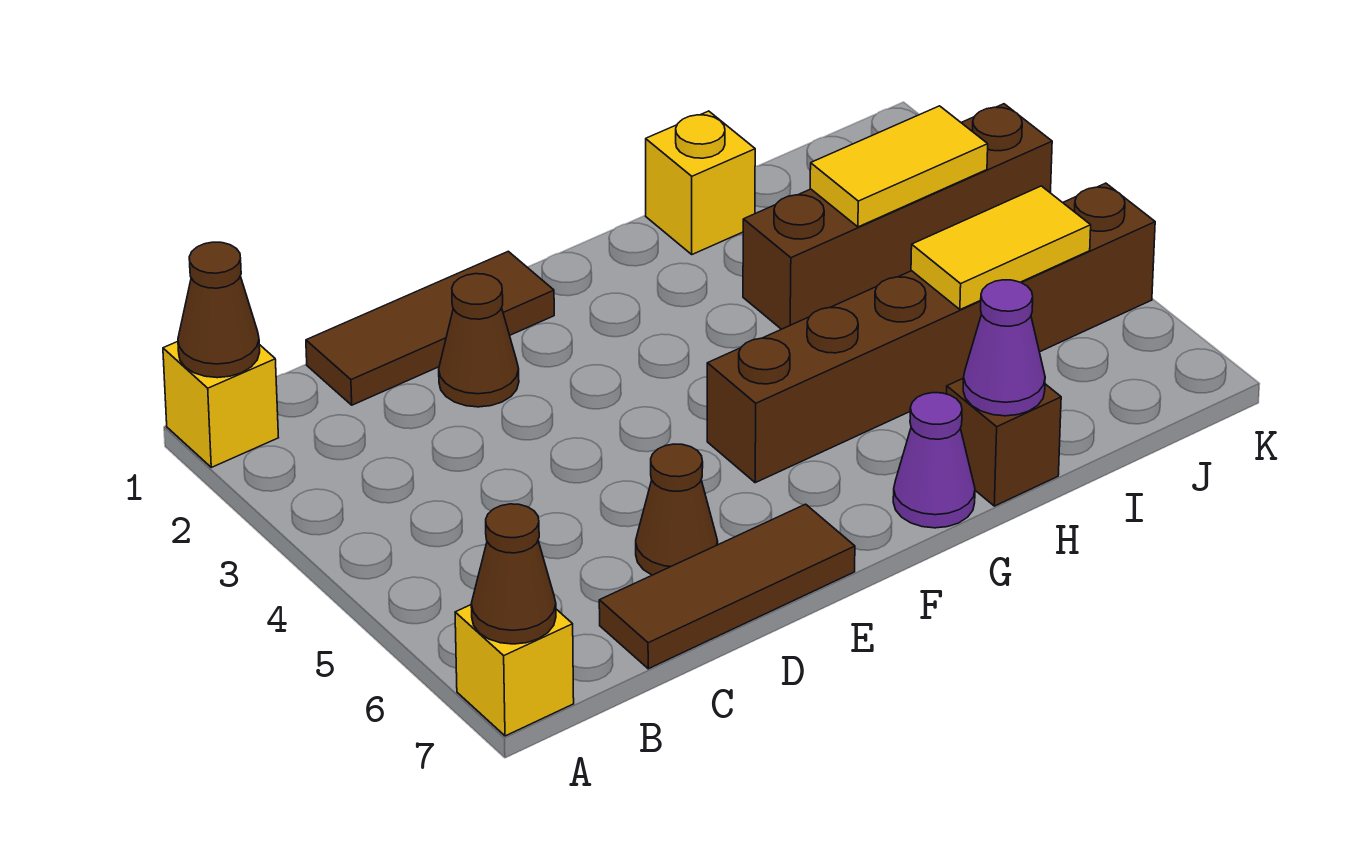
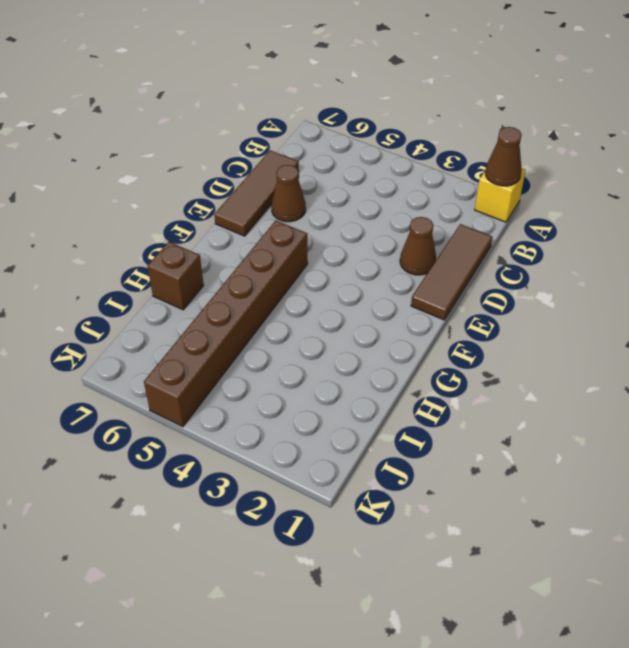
none -> yellow brick A7 level 1
none -> purple cone G7 level 1
none -> yellow brick H1 level 1

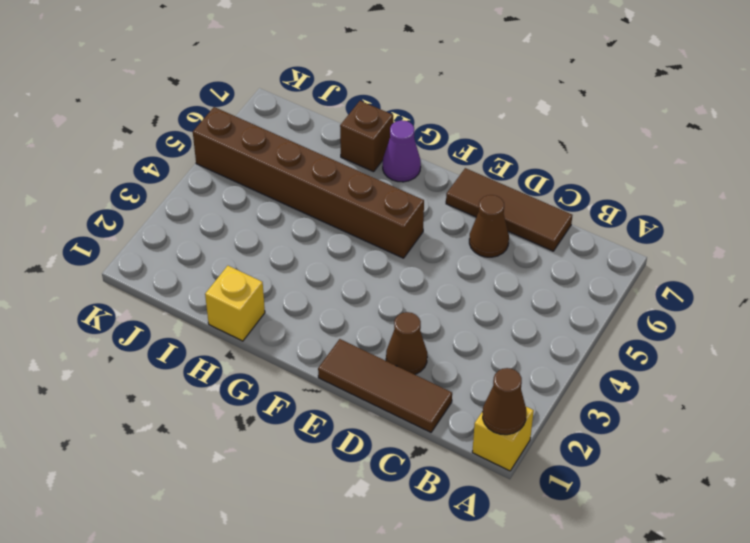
none -> yellow brick A7 level 1
none -> brown brick H3:K3 level 1
none -> brown cone A7 level 2

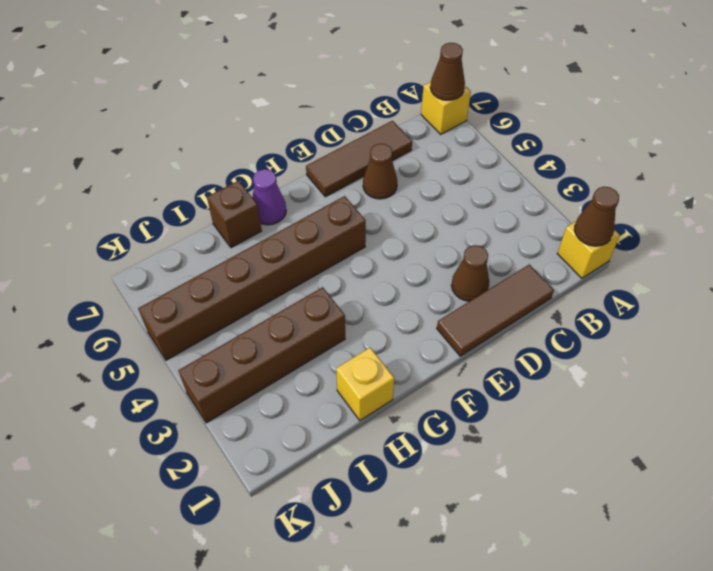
none -> purple cone H7 level 2
none -> yellow tile I3:J3 level 2
none -> yellow tile I5:J5 level 2

